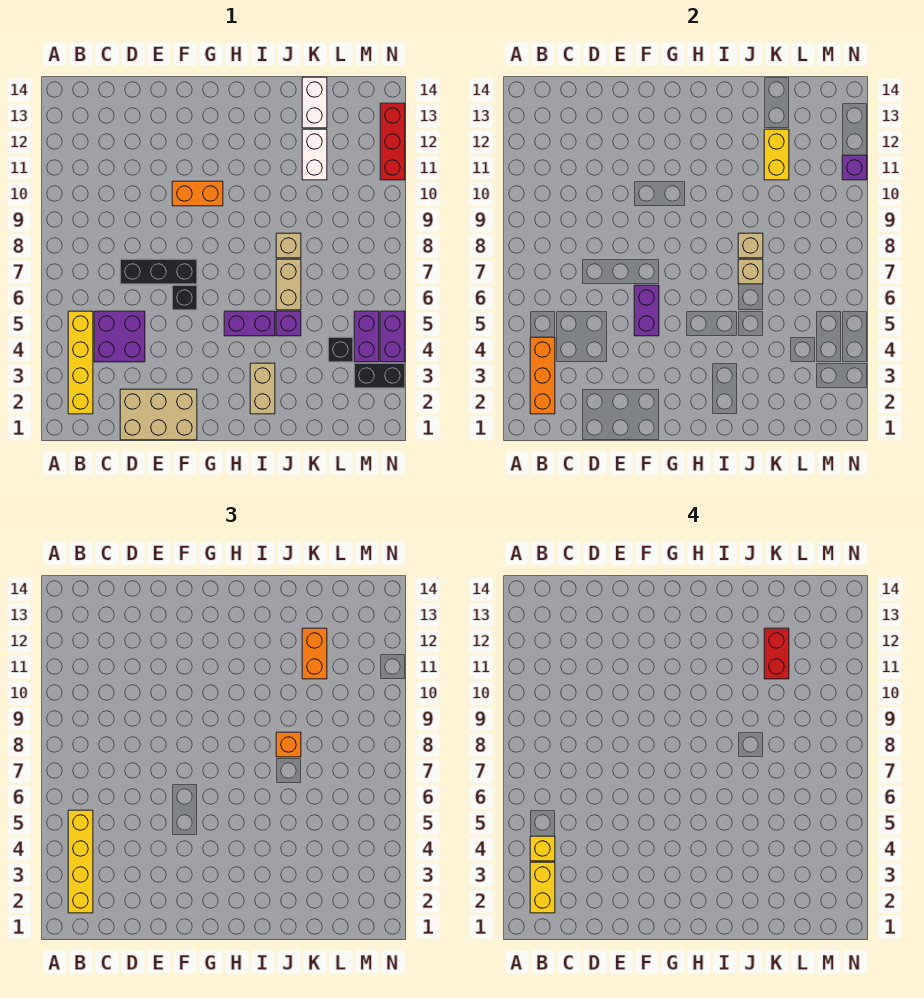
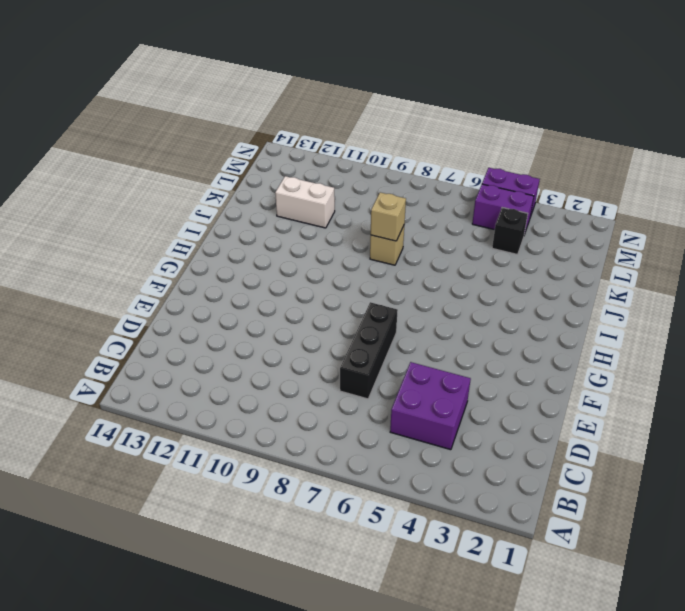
none -> yellow brick B2:B5 level 1
none -> tan brick D1:F2 level 1
none -> black brick F6 level 1
none -> orange brick F10:G10 level 1

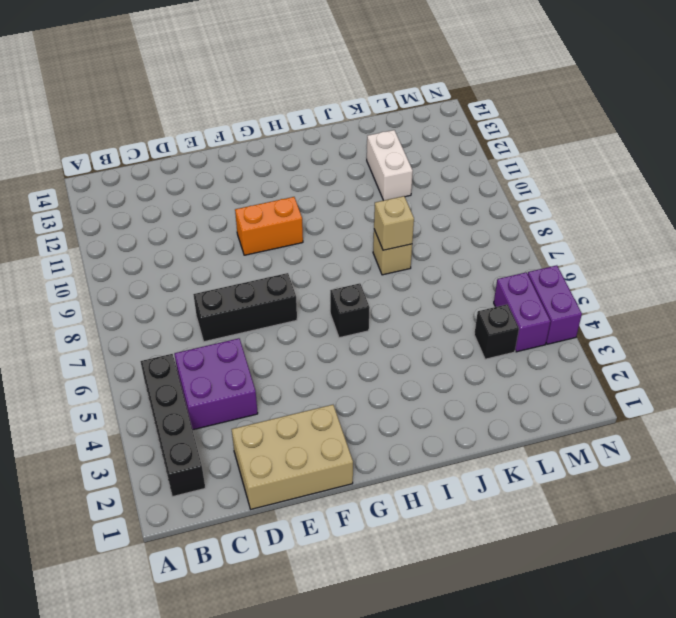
black brick B2:B5 level 1 -> yellow brick B2:B5 level 1
black brick H6 level 1 -> black brick F6 level 1
none -> purple brick H5:I5 level 1
none -> tan brick I2:I3 level 1
none -> purple brick J5 level 1
none -> tan brick J6:J7 level 1

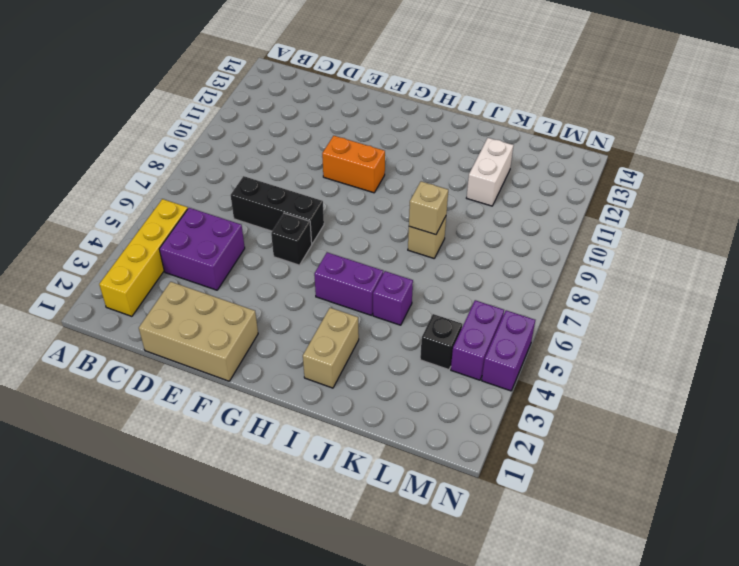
none -> tan brick J6:J7 level 1
none -> white brick K13:K14 level 1
none -> black brick M3:N3 level 1
none -> red brick N11:N13 level 1

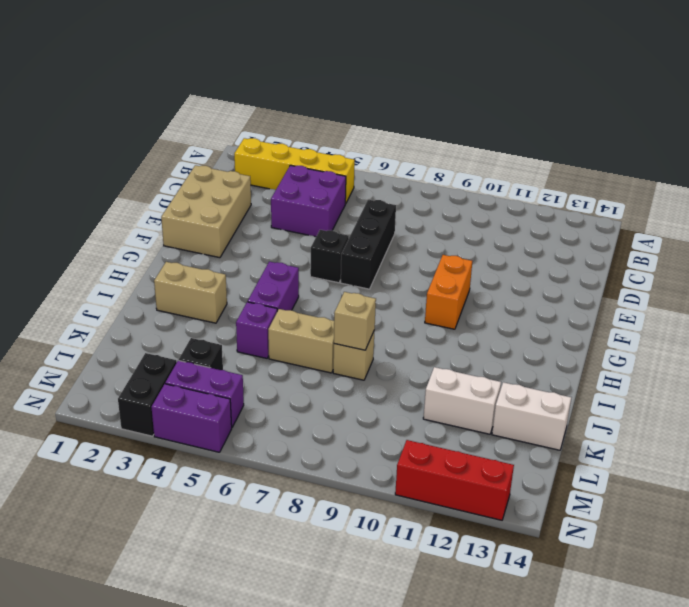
none -> orange brick B2:B4 level 2
none -> purple brick F5:F6 level 2
none -> tan brick J7 level 2
none -> yellow brick K11:K12 level 2

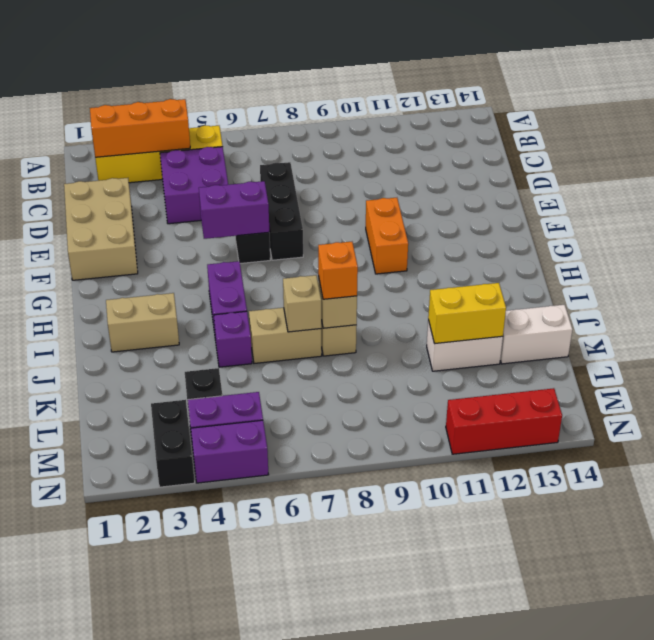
none -> purple brick N11 level 2
none -> yellow brick B2:B5 level 3
none -> orange brick K11:K12 level 3
none -> yellow brick B2:B3 level 4

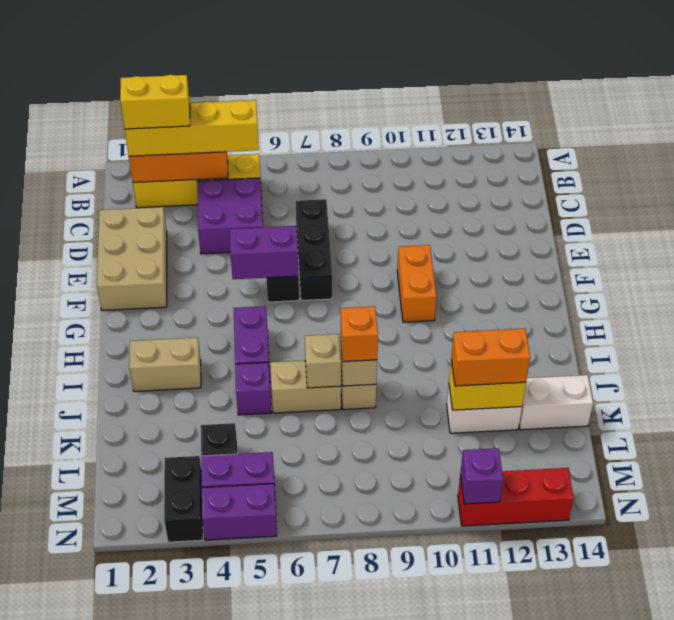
none -> yellow brick B4 level 4
none -> red brick K11:K12 level 4

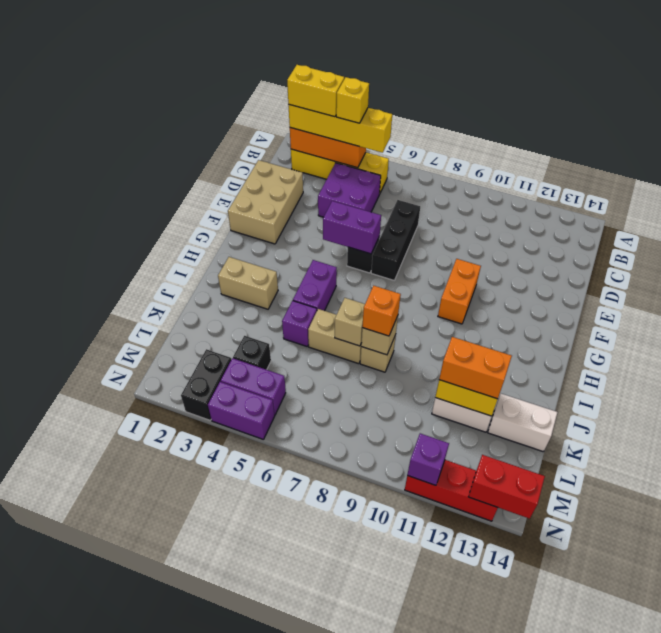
red brick N13:N14 level 2 -> red brick K11:K12 level 4

